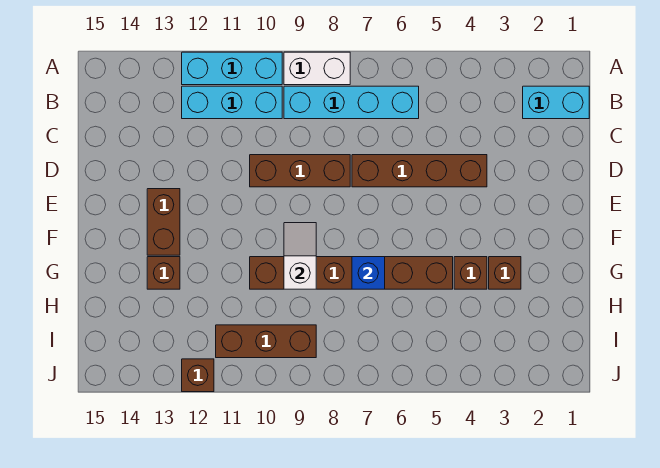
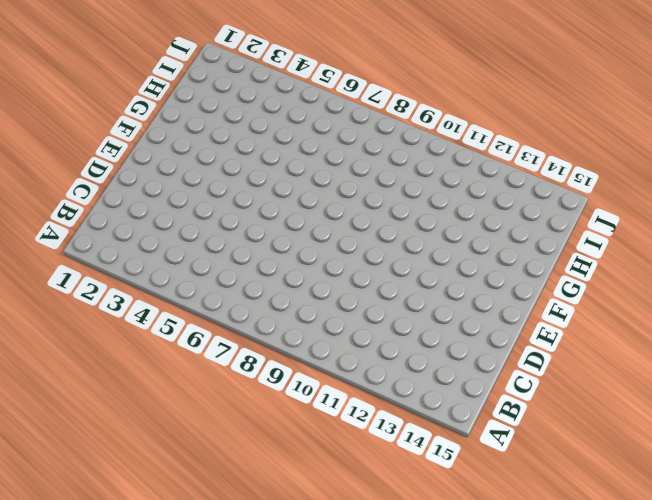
none -> white brick A8:A9 level 1
none -> cyan brick A10:A12 level 1
none -> cyan brick B1:B2 level 1

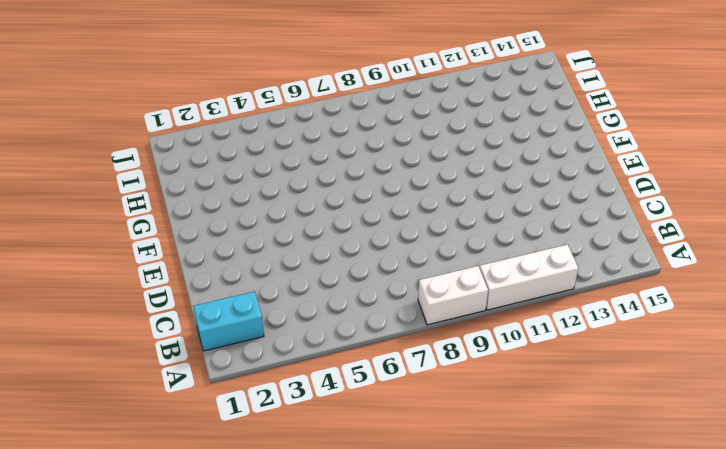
white brick A10:A12 level 1 -> cyan brick A10:A12 level 1
none -> cyan brick B6:B9 level 1
none -> cyan brick B10:B12 level 1
none -> brown brick D4:D7 level 1

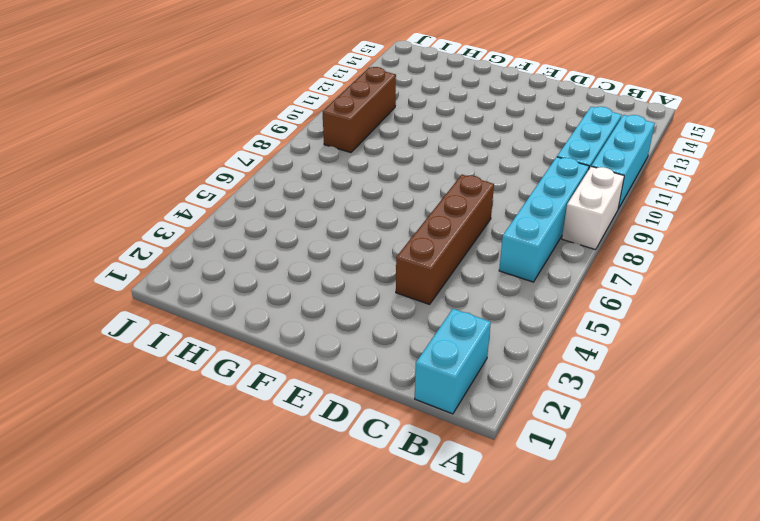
none -> brown brick D8:D10 level 1
none -> brown brick E13:F13 level 1
none -> brown brick G3 level 1

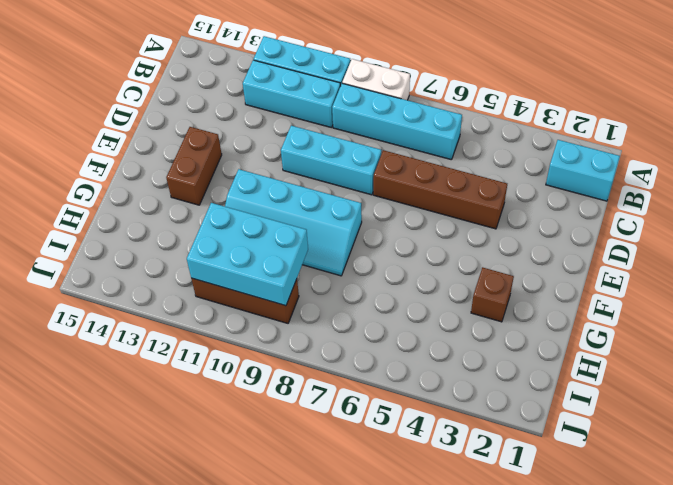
cyan brick D8:D10 level 1 -> brown brick D8:D10 level 1
cyan slope F8:G11 level 1 top F -> brown brick G5:G10 level 1
cyan brick H9:I11 level 2 -> none
none -> brown brick G4 level 1
none -> brown brick G13 level 1
none -> brown brick J12 level 1

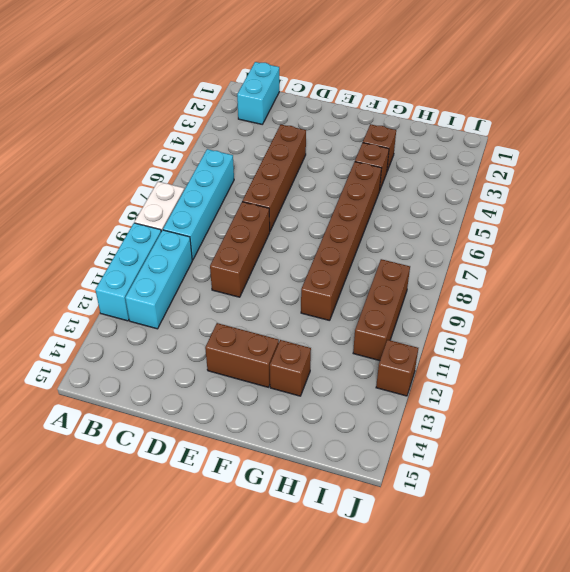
none -> white slope F9:G9 level 2 top G
none -> blue brick G7 level 2

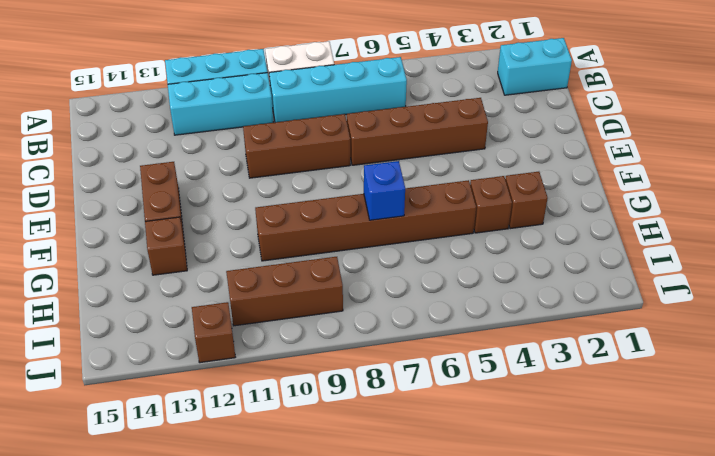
none -> white slope F9:G9 level 2 top G

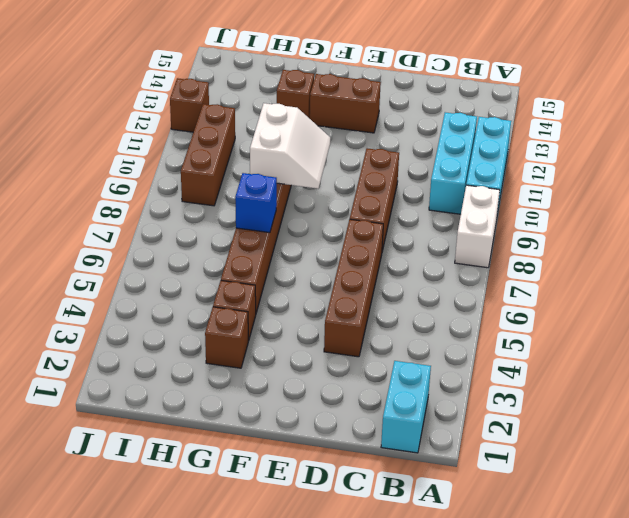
white slope F9:G10 level 2 top G -> white slope F9:G9 level 2 top G
none -> cyan brick B6:B9 level 1

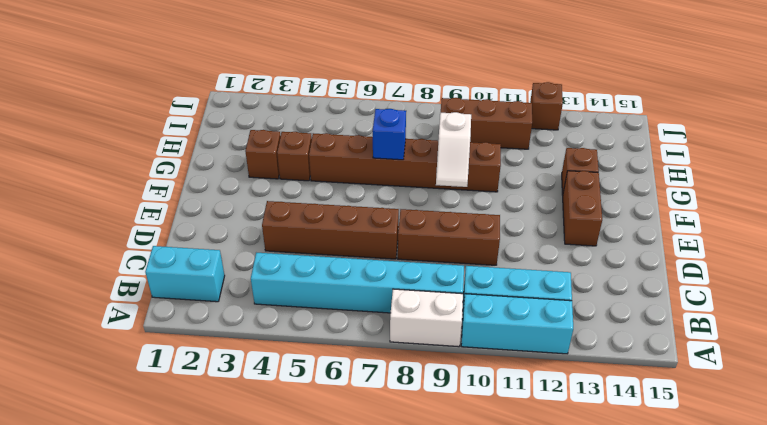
cyan brick B4:B9 level 1 -> cyan brick B6:B9 level 1

